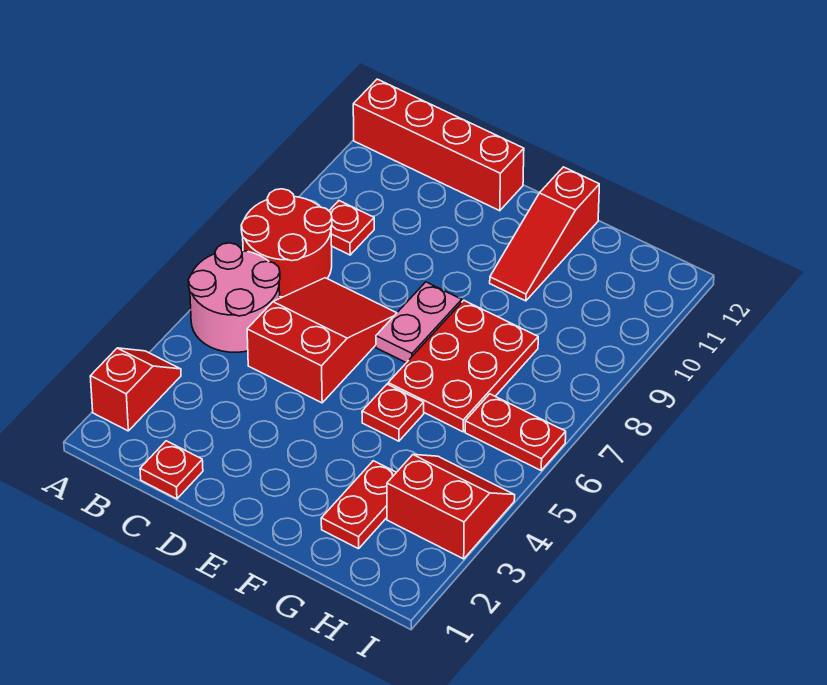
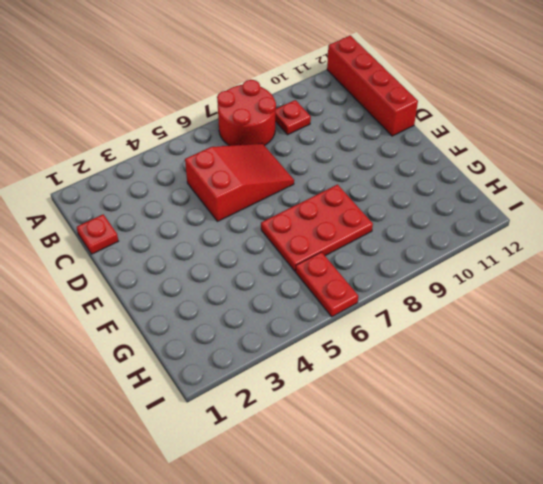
none -> red slope A2:A3 level 1 top 2
none -> pink round brick A5:B6 level 1
none -> pink plate E7:E8 level 1

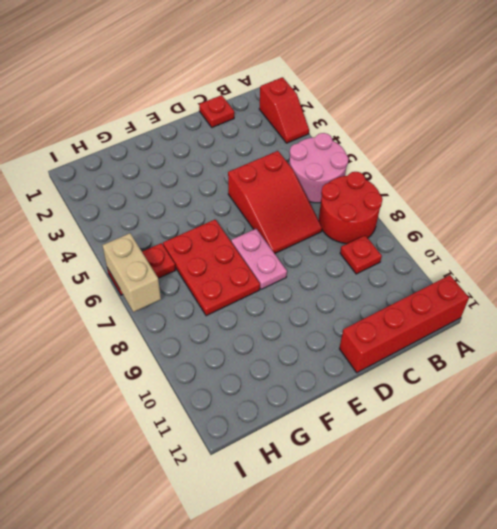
tan brick I6:I7 level 2 -> none
none -> red plate F5 level 1
none -> red slope F10:F12 level 1 top 12
none -> red plate G2:G3 level 1

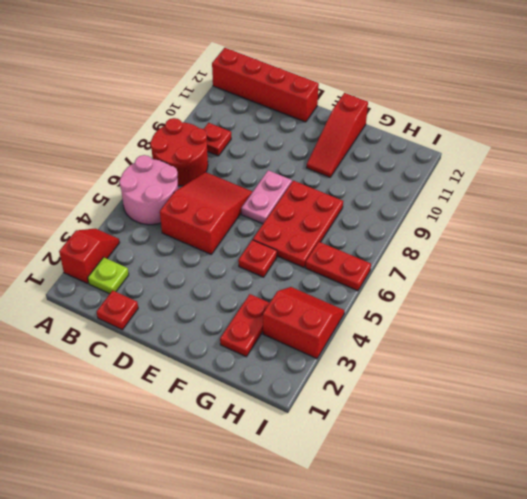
lime plate B2 level 1 -> none

